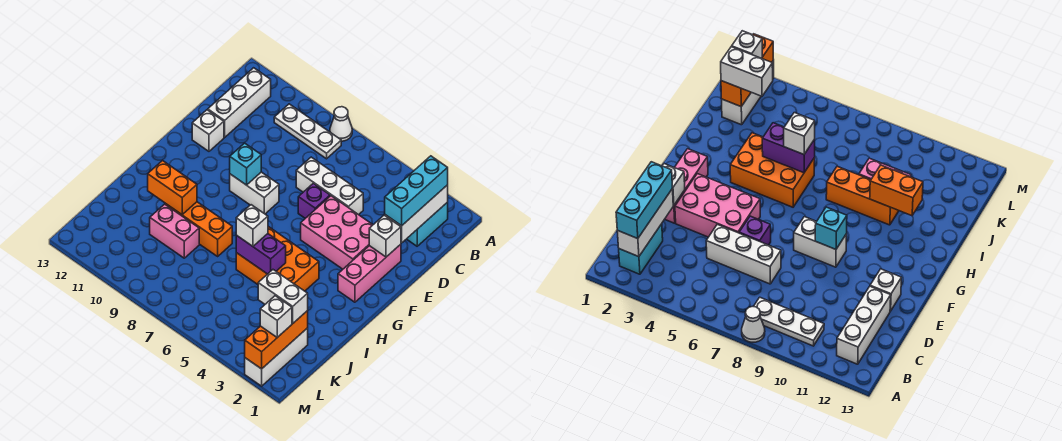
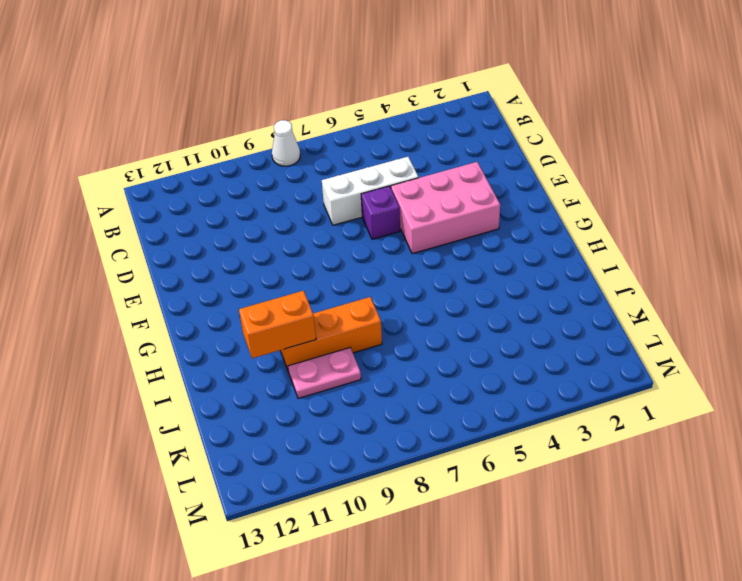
pink plate J9:J10 level 1 -> pink brick J9:J10 level 1
none -> cyan brick B2:C2 level 1
none -> white plate B8:B10 level 1
none -> white brick B12:D12 level 1

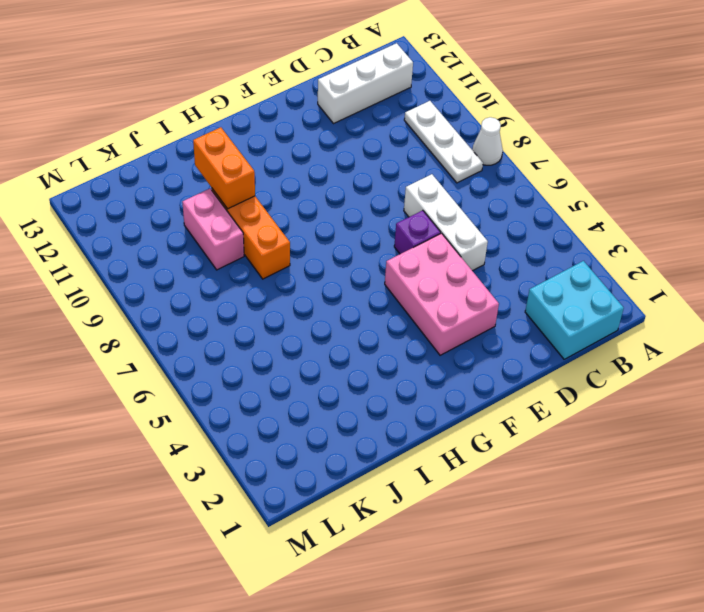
cyan brick B1:C2 level 1 -> cyan brick B2:C2 level 1
none -> pink brick E2:G2 level 1
none -> white brick E12 level 1
none -> white brick F8:F9 level 1

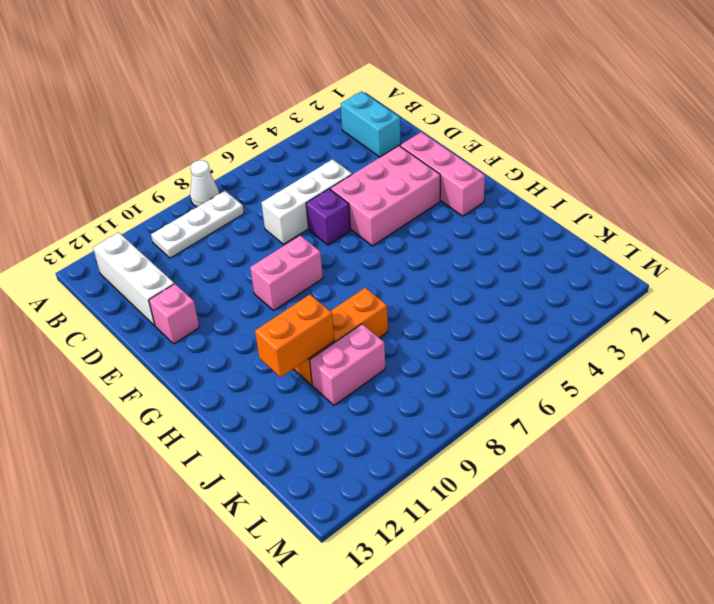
pink brick E12 level 1 -> white brick E12 level 1
pink brick F8:F9 level 1 -> white brick F8:F9 level 1
none -> orange brick H4:I6 level 1
none -> white brick K2:M2 level 1
none -> white brick B2:D2 level 2

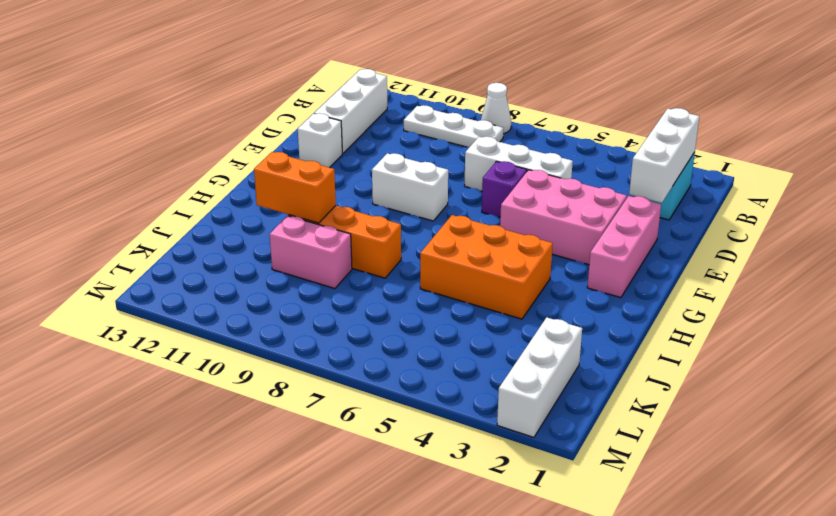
none -> white brick E2 level 2
none -> cyan brick F9 level 2
none -> purple brick I5:I6 level 2

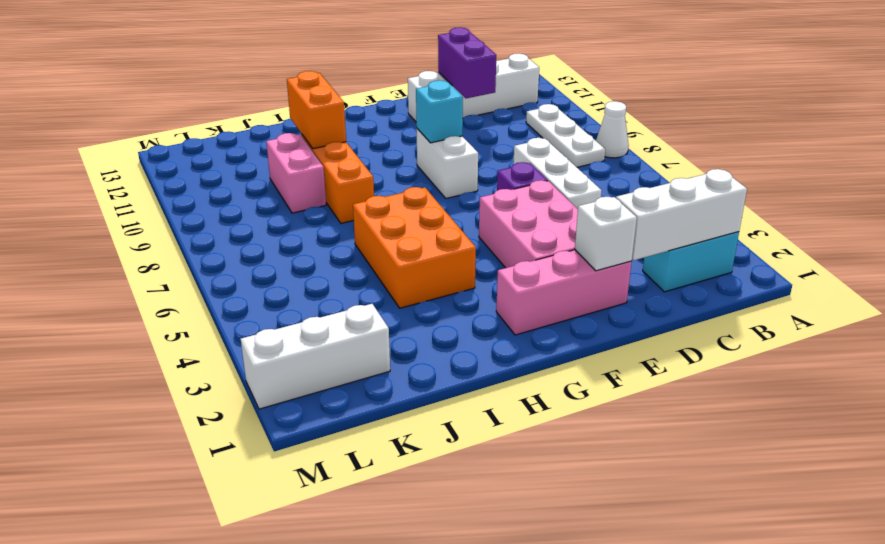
purple brick D11:D12 level 2 -> purple brick I5:I6 level 2
none -> orange brick K2:M2 level 2
none -> cyan brick B2:D2 level 3
none -> white brick I6 level 3

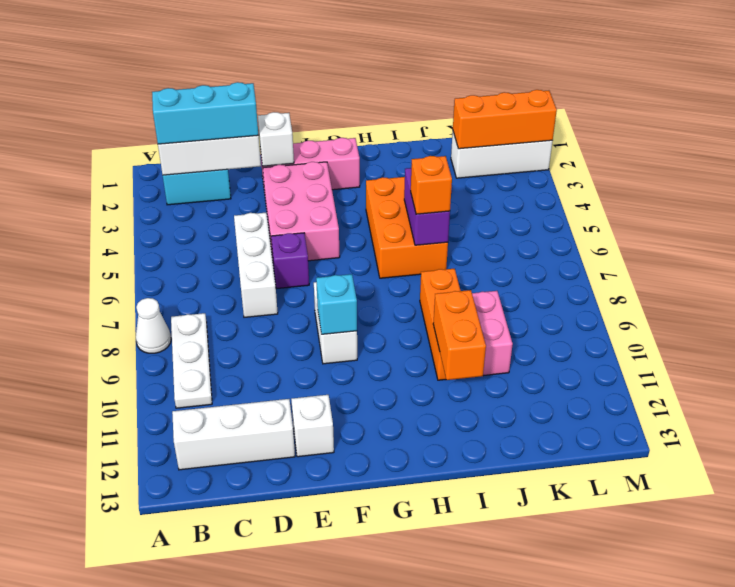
orange brick I6 level 3 -> white brick I6 level 3
none -> white brick K2:K3 level 3
none -> white brick L2 level 3

